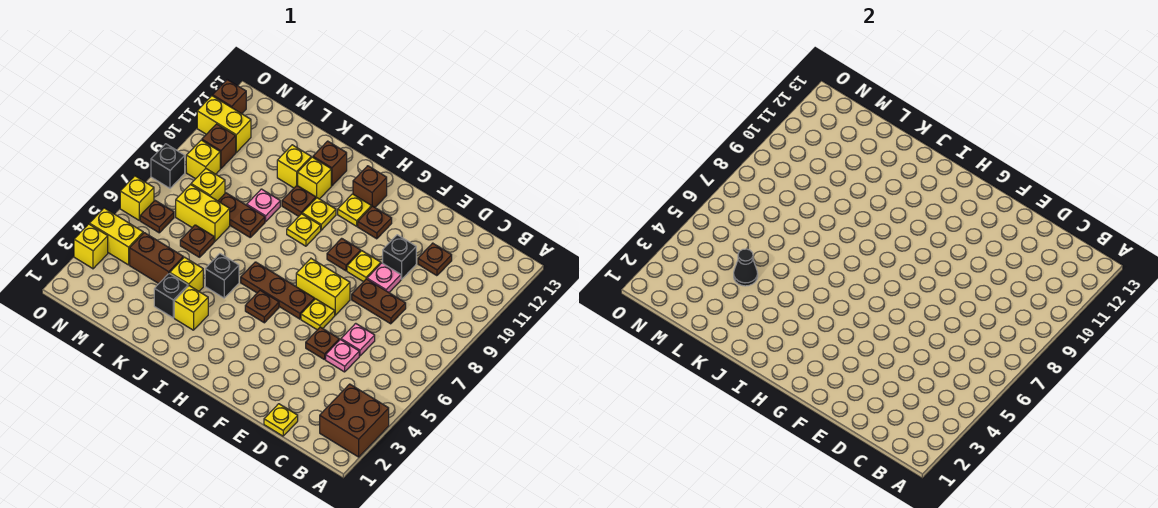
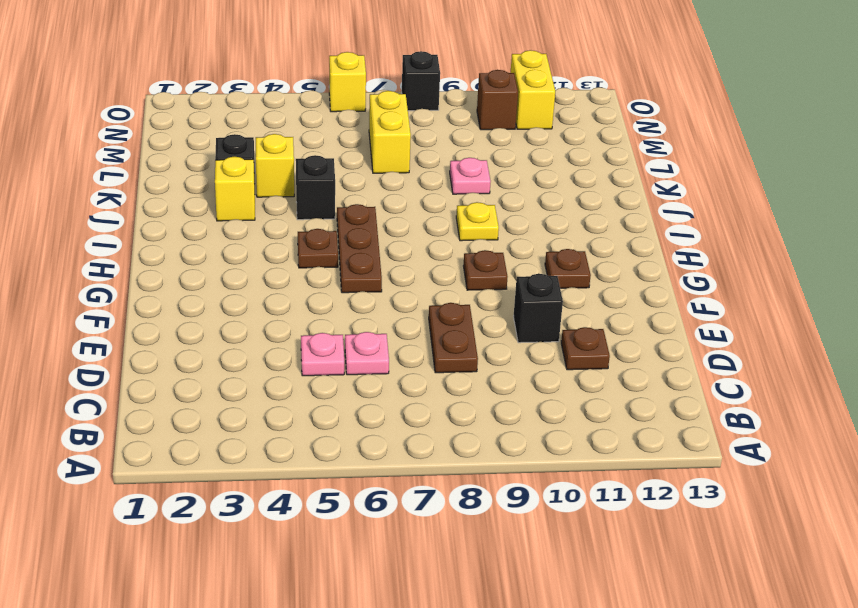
none -> brown brick A2:B3 level 1
none -> yellow plate D1 level 1
none -> brown plate E5 level 1
none -> pink plate E9 level 1

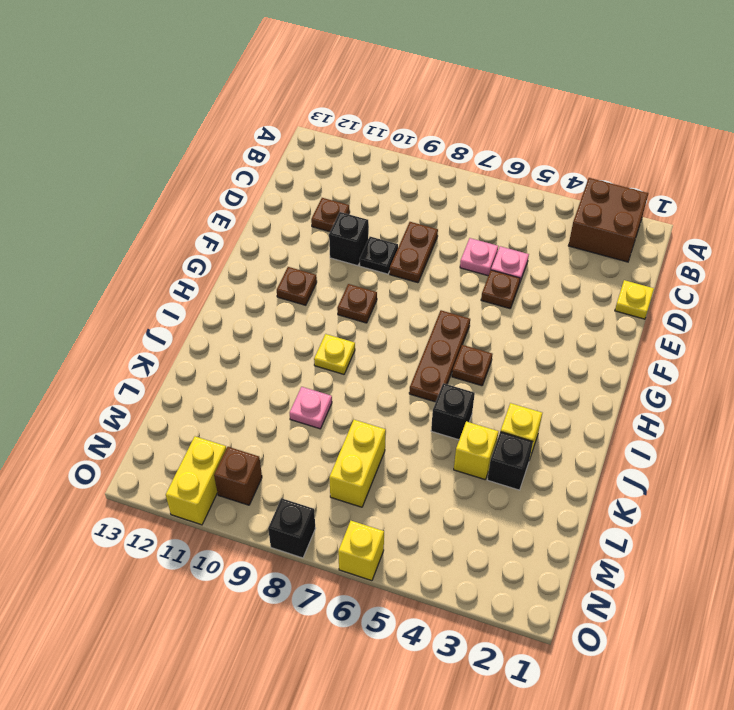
black plate E9 level 1 -> pink plate E9 level 1
none -> yellow plate F6 level 1
none -> yellow brick F7:G7 level 1
none -> yellow plate F9 level 1
none -> yellow plate H11 level 1

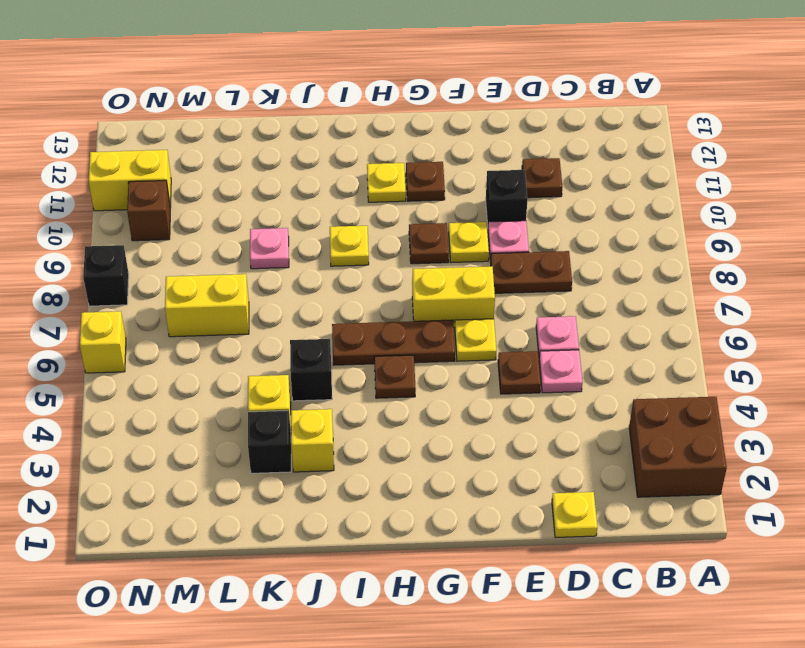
none -> brown brick H12 level 1
none -> yellow plate I10 level 1
none -> brown plate J10 level 1
none -> yellow brick J11 level 1

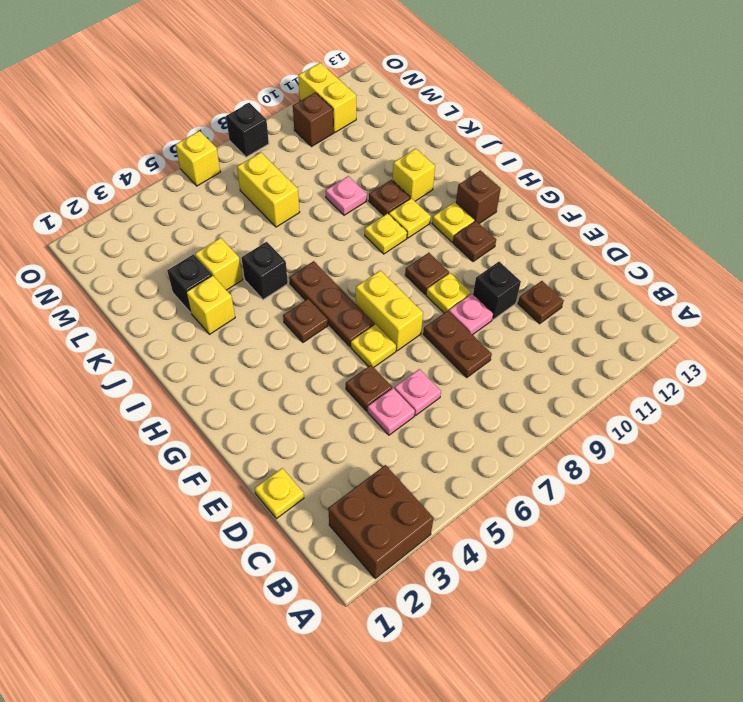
none -> brown brick J12 level 1
none -> brown plate K8:L8 level 1
none -> yellow brick K11 level 1
none -> brown brick L4:M4 level 1

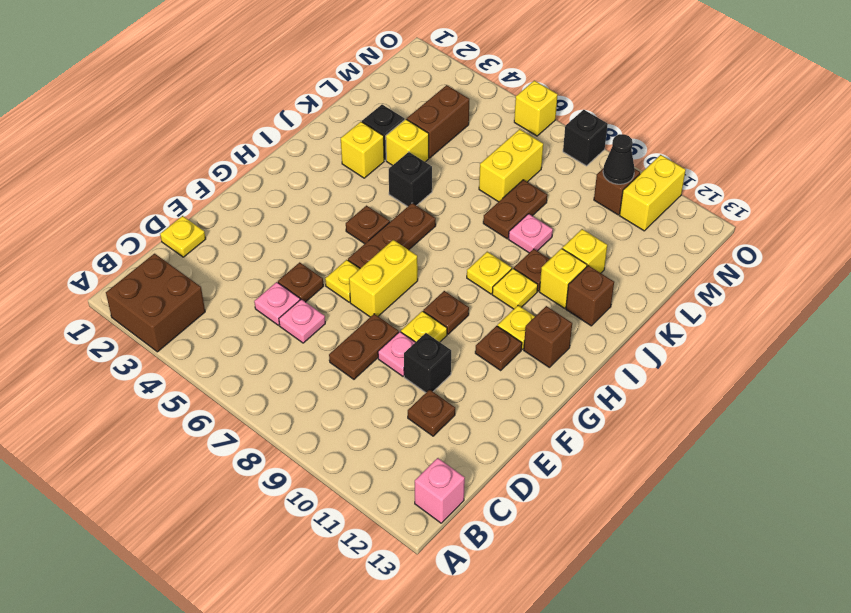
pink brick B13 level 1 -> none
black cone N10 level 2 -> black cone L4 level 2
none -> brown plate L6 level 1
none -> yellow brick M8 level 1
none -> yellow brick N4:O4 level 1
none -> brown plate N6 level 1

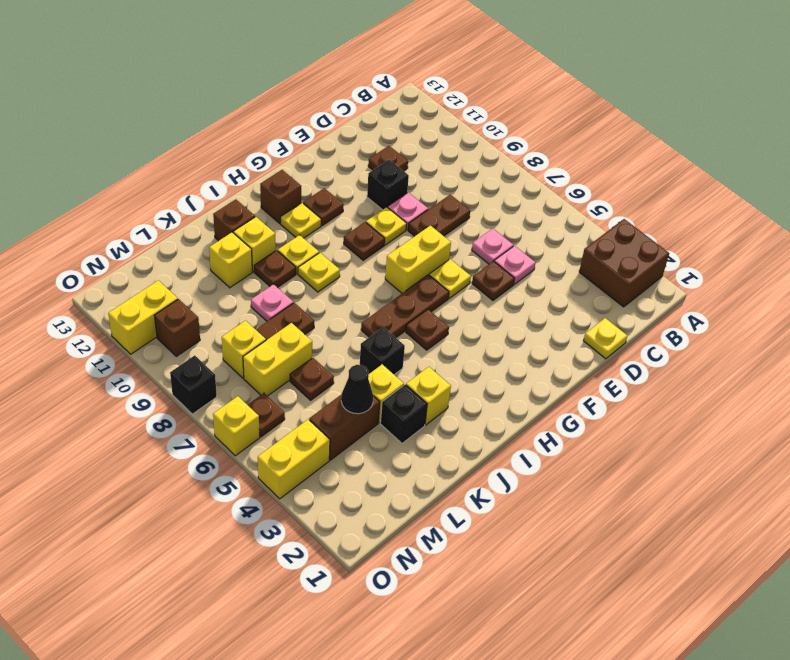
none -> yellow brick N9 level 1
none -> yellow brick O3 level 1
none -> brown brick O12 level 1

